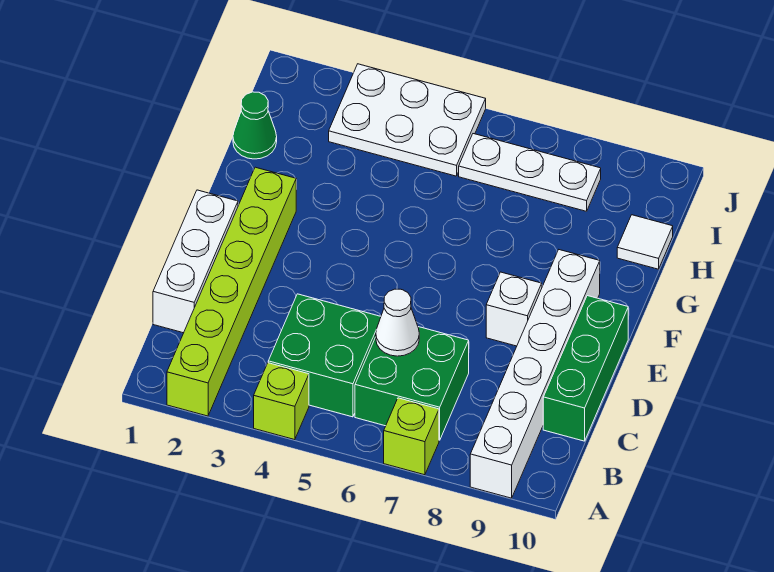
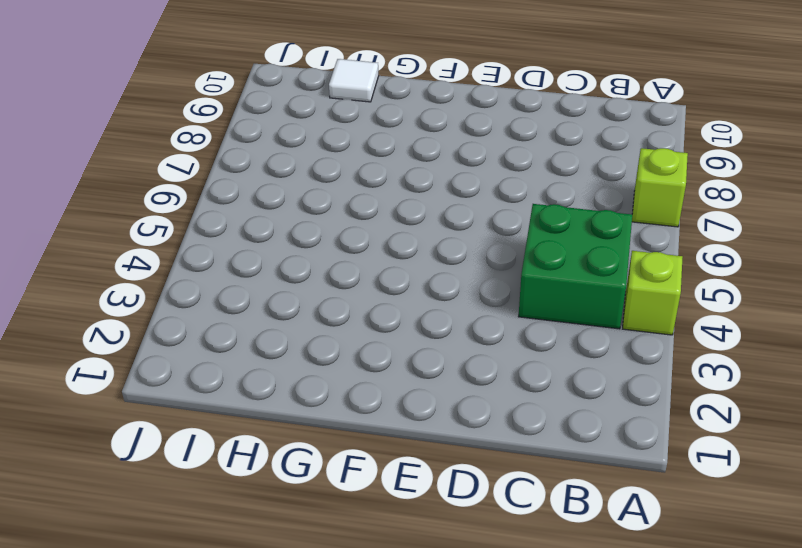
none -> lime brick A2:F2 level 1
none -> white brick A9:F9 level 1
none -> green brick B6:C7 level 1

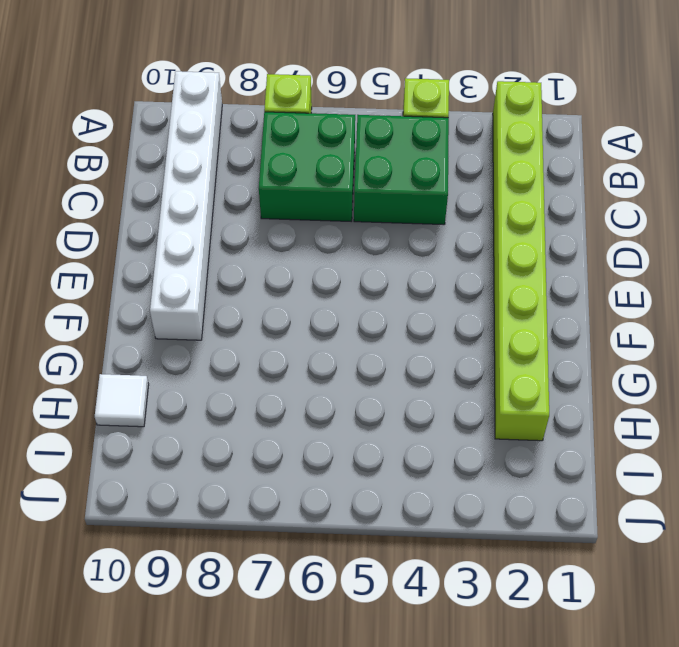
lime brick A2:H2 level 1 -> lime brick A2:F2 level 1
none -> white brick C1:E1 level 1
none -> green brick C10:E10 level 1
none -> white brick E8 level 1

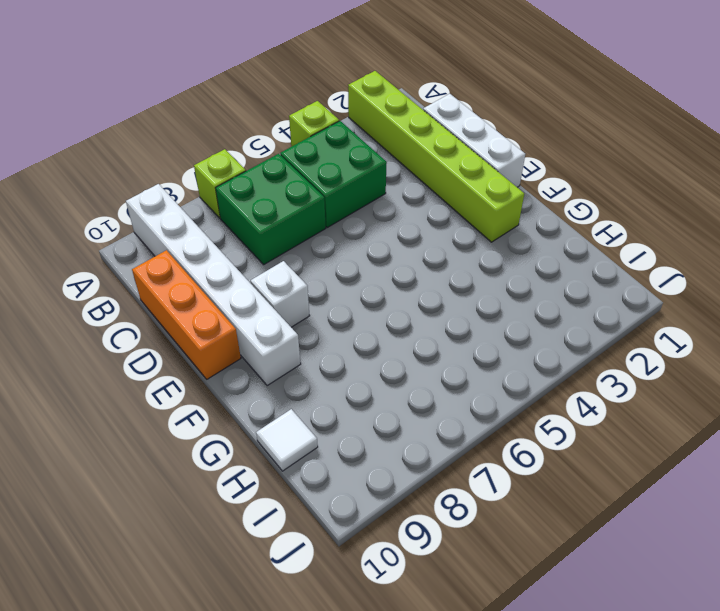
orange brick C10:E10 level 1 -> green brick C10:E10 level 1
none -> green cone H1 level 1
none -> white plate I3:J5 level 1
none -> white plate I6:I8 level 1

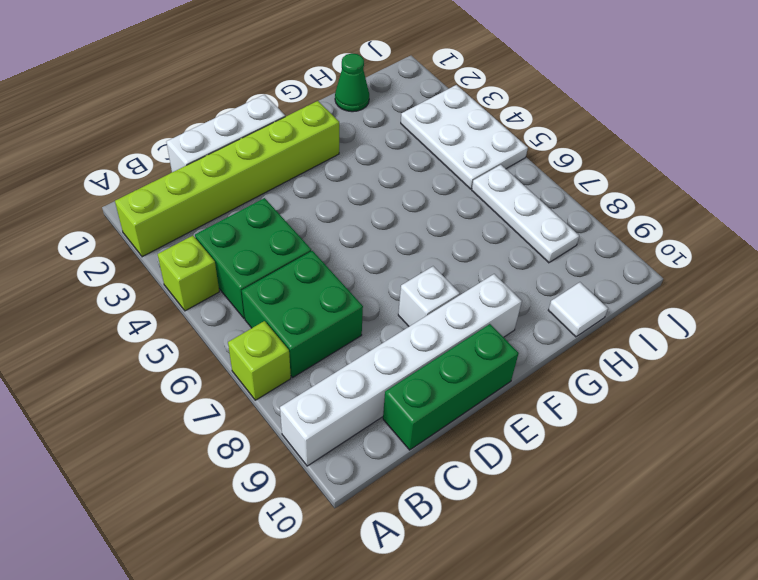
none -> white cone C6 level 2

